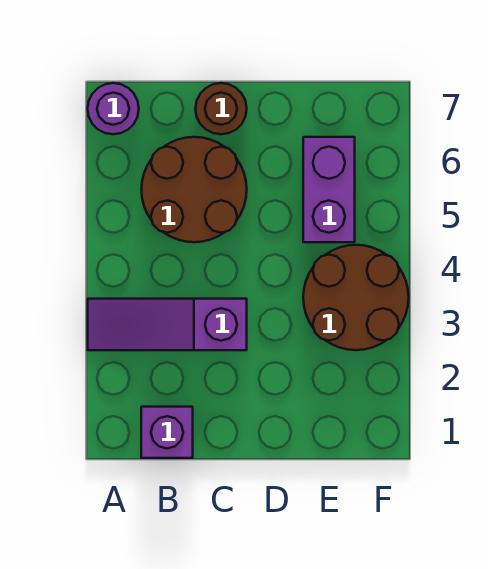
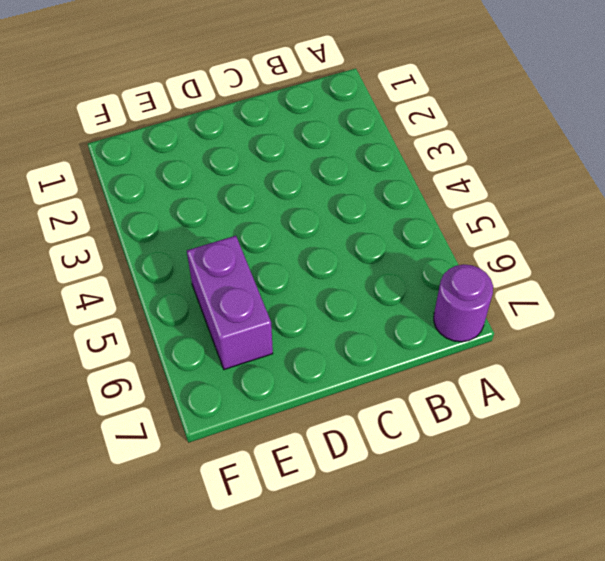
none -> purple slope A3:C3 level 1 top C
none -> purple brick B1 level 1

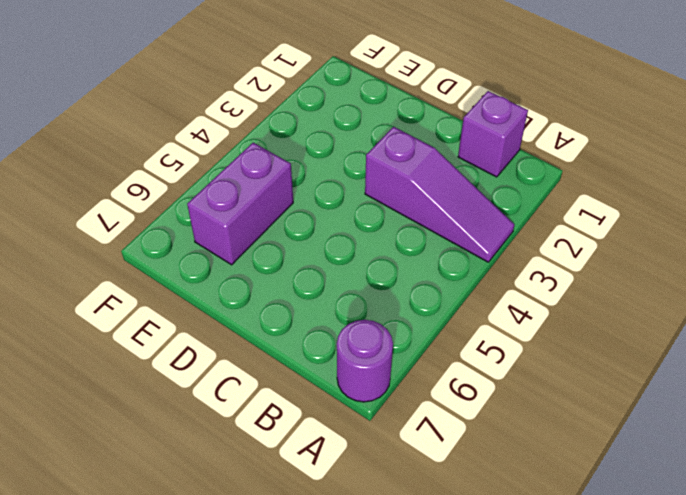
none -> brown round brick B5:C6 level 1
none -> brown round brick C7 level 1

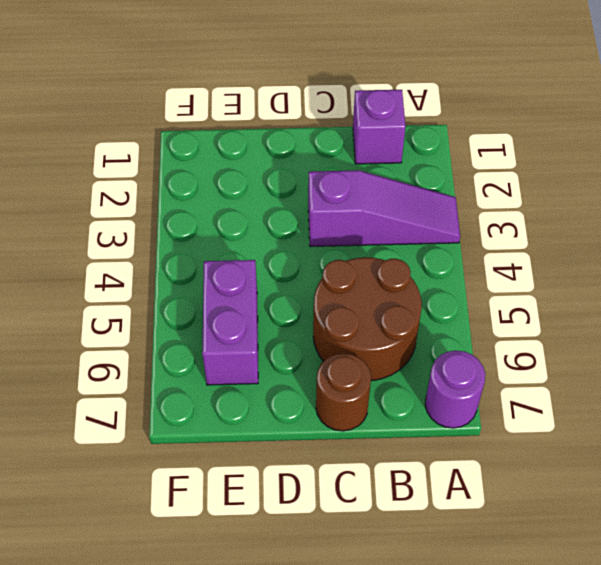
none -> brown round brick E3:F4 level 1

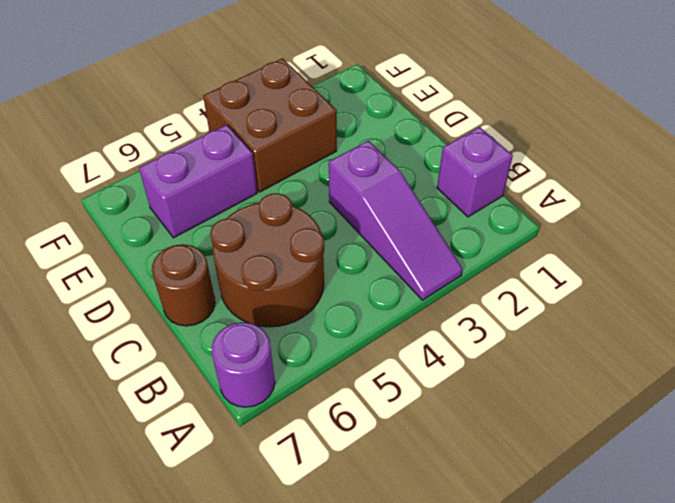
brown brick E3:F4 level 1 -> brown round brick E3:F4 level 1

